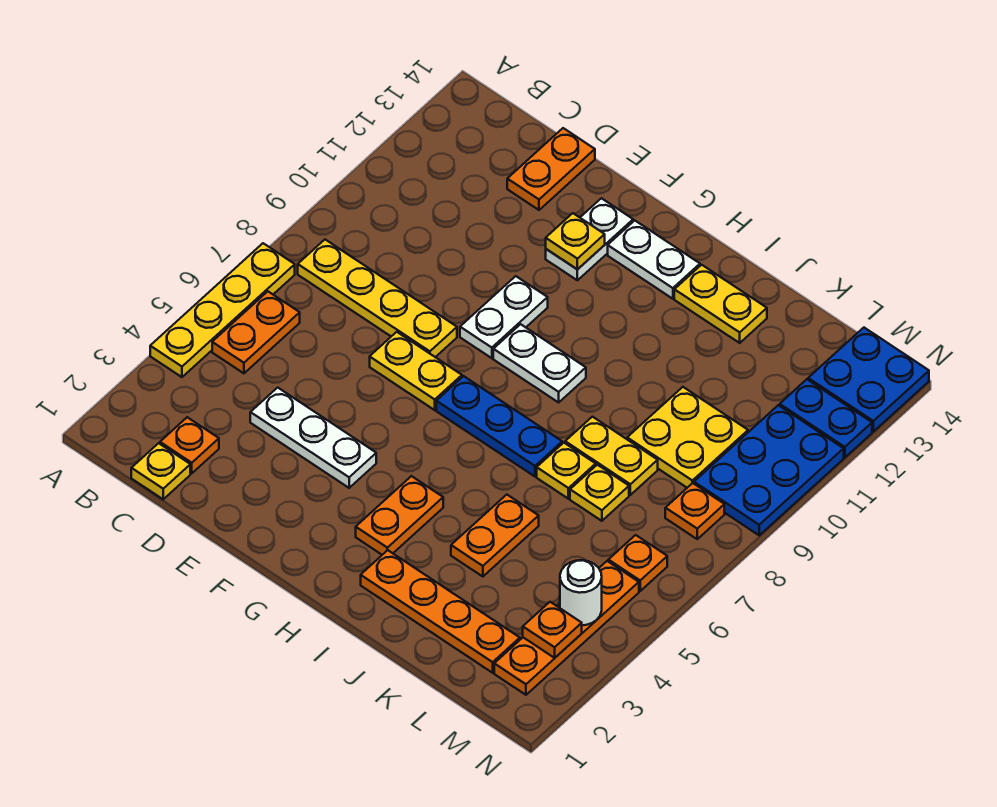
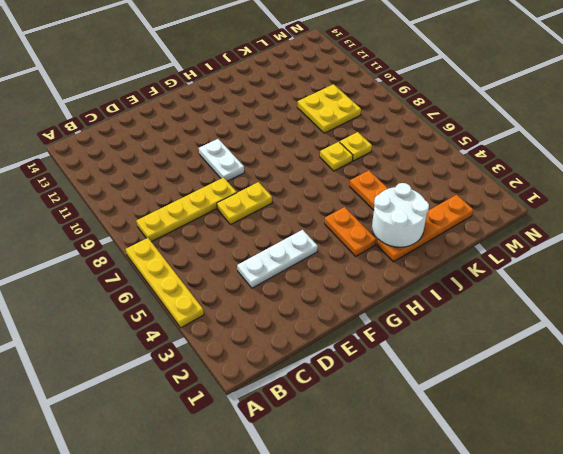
white round brick I2:J3 level 2 -> none
none -> orange plate B5:B6 level 1
none -> yellow plate C1 level 1
none -> orange plate C2 level 1
none -> orange plate D13:D14 level 1

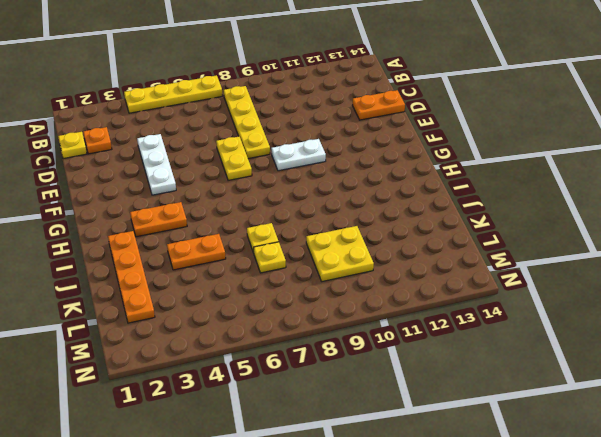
none -> orange plate B5:B6 level 1
none -> white plate F12:F13 level 1
none -> blue plate G7:I7 level 1
none -> white plate G9:H9 level 1

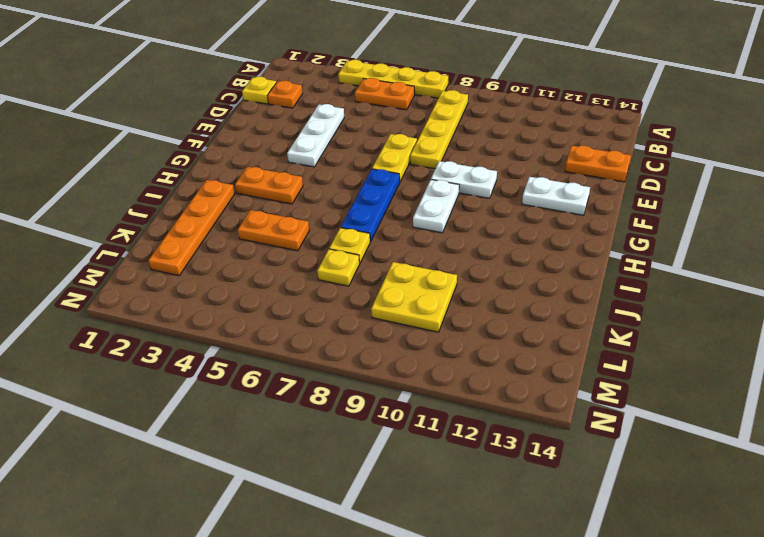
none -> white plate G13:H13 level 1
none -> yellow plate I13:J13 level 1
none -> yellow plate J8:K8 level 1
none -> orange plate M2:M5 level 1

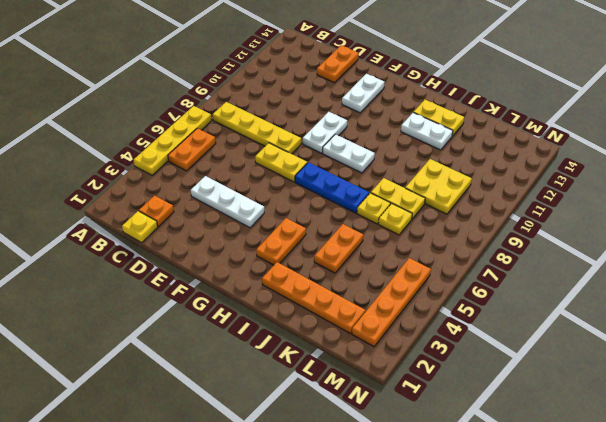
white plate I12:J12 level 1 -> white plate G13:H13 level 1
none -> orange plate M6 level 1
none -> orange plate M8 level 1
none -> blue plate M9:N11 level 1
none -> blue plate M12:N12 level 1

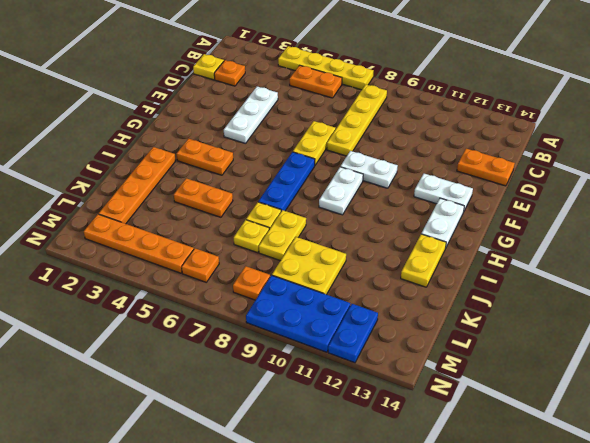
none -> blue plate M13:N14 level 1
none -> yellow plate F12 level 2
none -> orange plate M3 level 2
none -> white round brick M4 level 2

